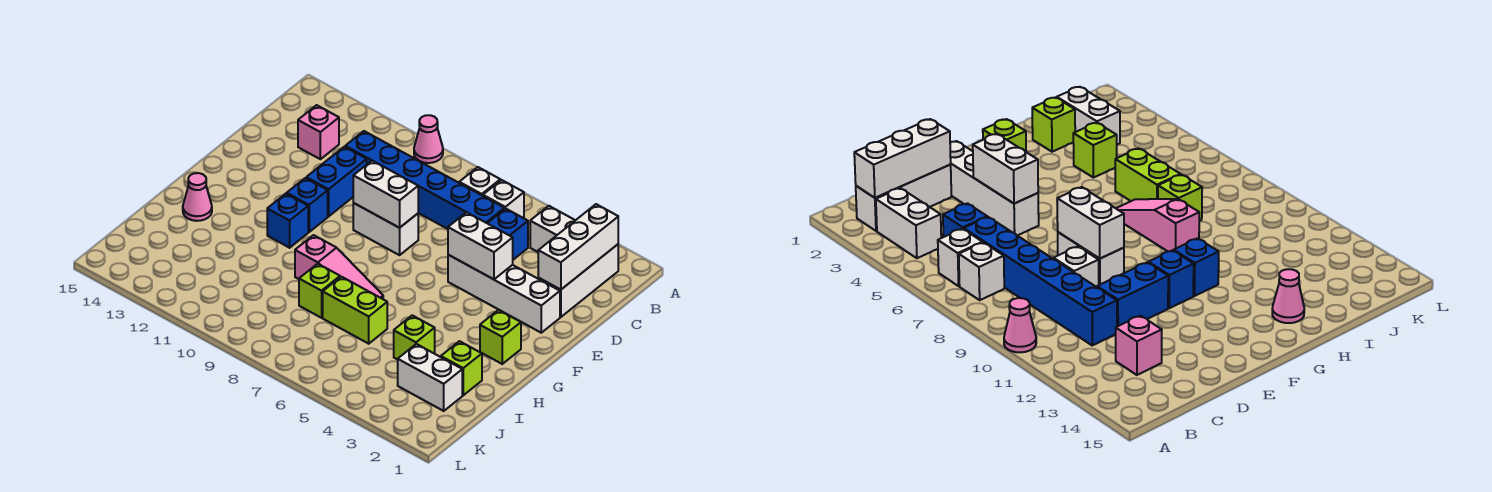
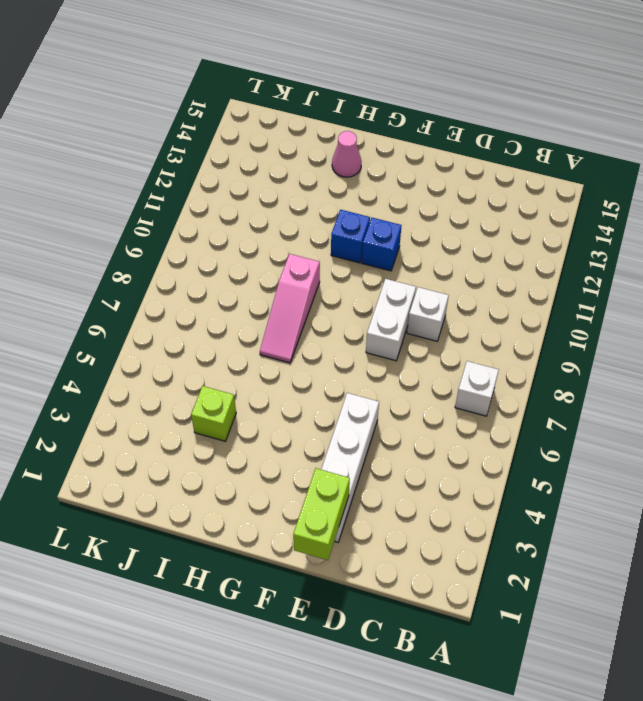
lime brick E1:E2 level 2 -> lime brick I6:I7 level 1
none -> pink cone A10 level 1
none -> white brick B2:D2 level 1
none -> white brick B3:B4 level 1

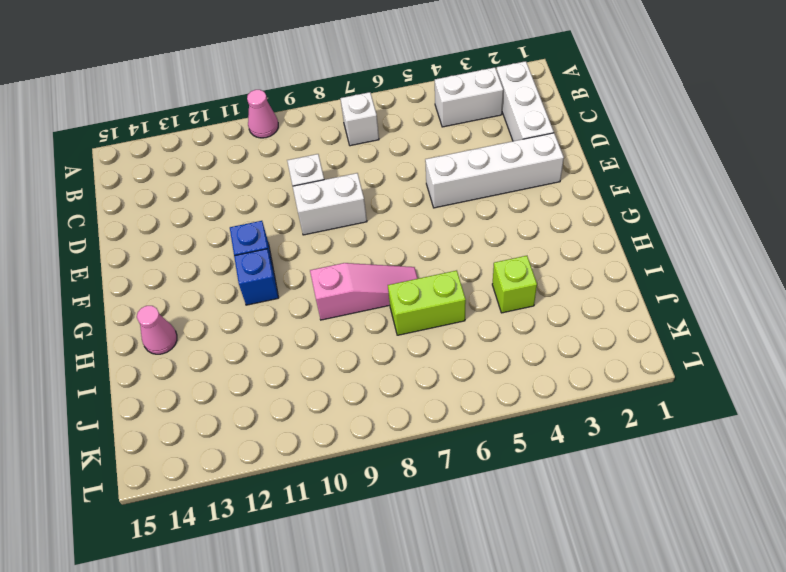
none -> white brick B6 level 1
none -> blue brick C5 level 1
none -> blue brick C6:C11 level 1

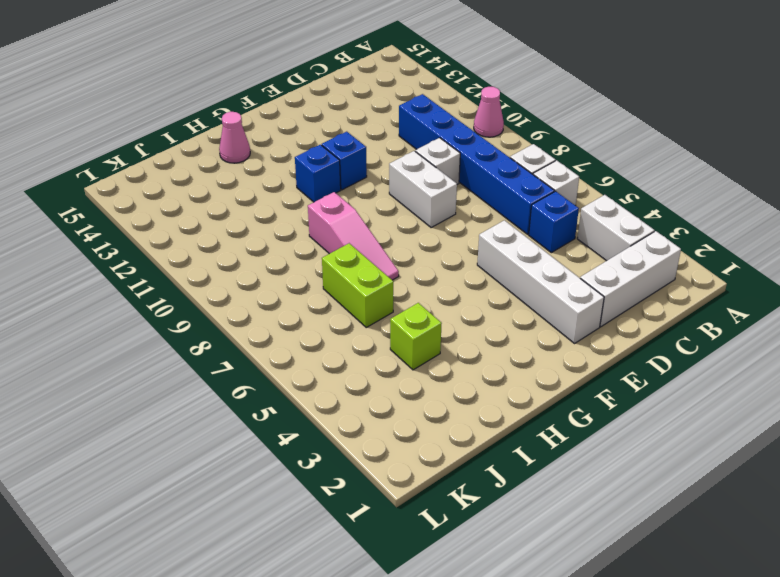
none -> pink brick C13 level 1
none -> blue brick D11:E11 level 1
none -> lime brick G2 level 1

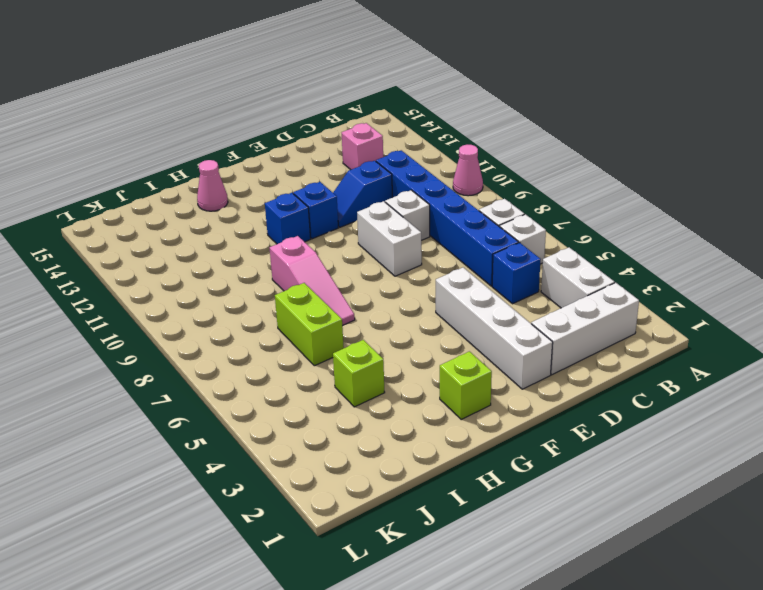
blue slope D11:E11 level 1 top D -> blue brick D11:E11 level 1
none -> lime brick I2 level 1
none -> lime brick I8 level 1
none -> white brick J2:J3 level 1

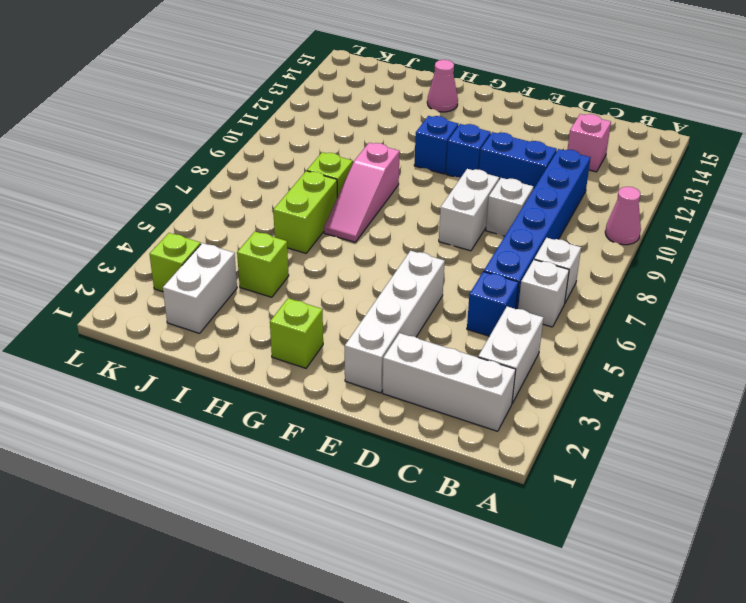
lime brick K3 level 1 -> lime brick I2 level 1
none -> white brick B2:D2 level 2
none -> white brick E4:E5 level 2
none -> white brick E8:E9 level 2

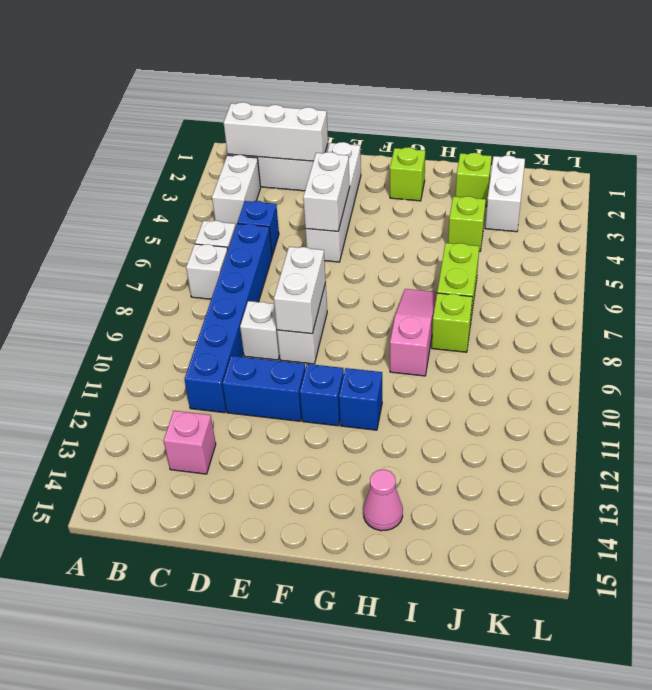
none -> pink cone A10 level 1

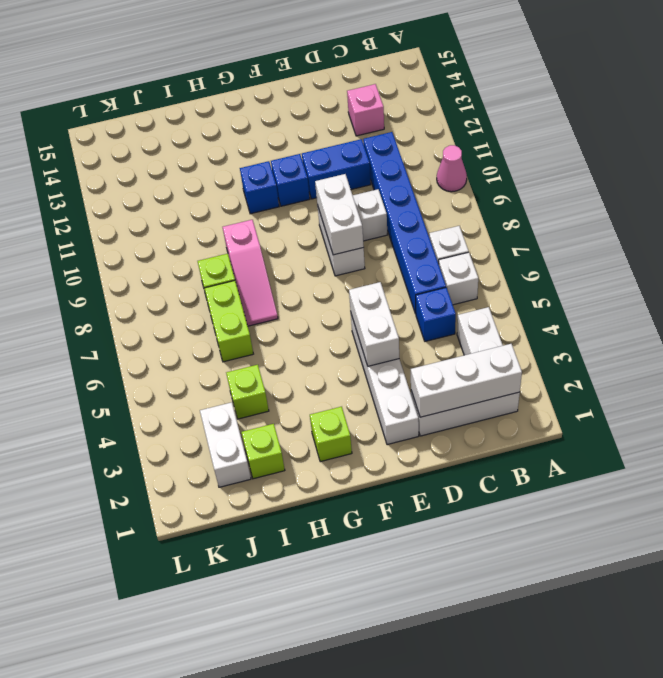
none -> pink cone H14 level 1

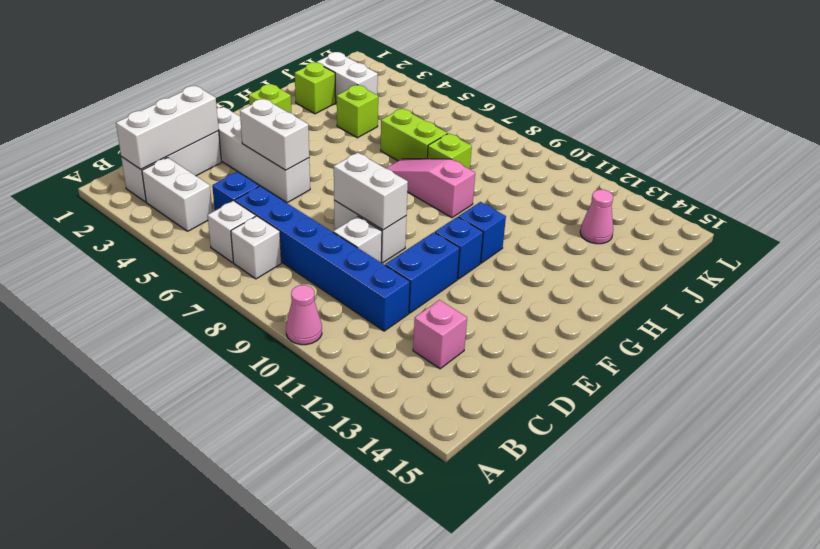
pink cone J13 level 1 -> pink cone H14 level 1

